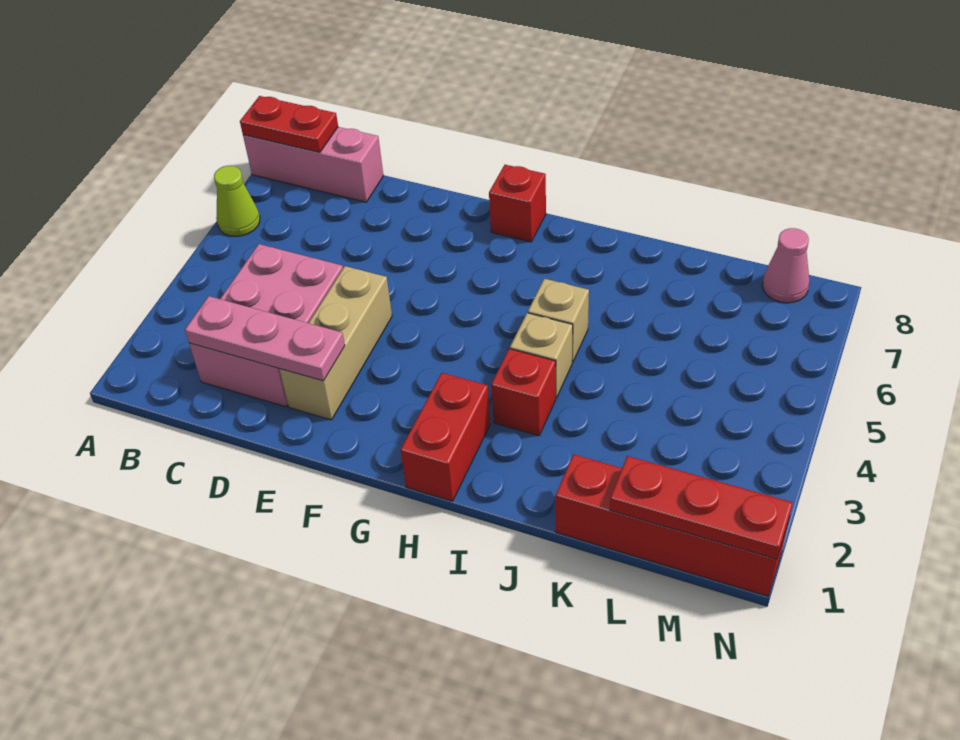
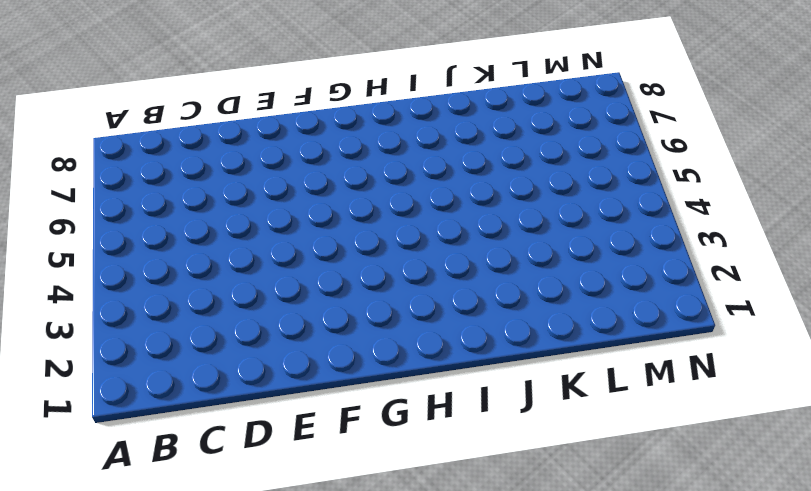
none -> lime cone A6 level 1
none -> pink brick A8:C8 level 1
none -> pink brick C2:D4 level 1

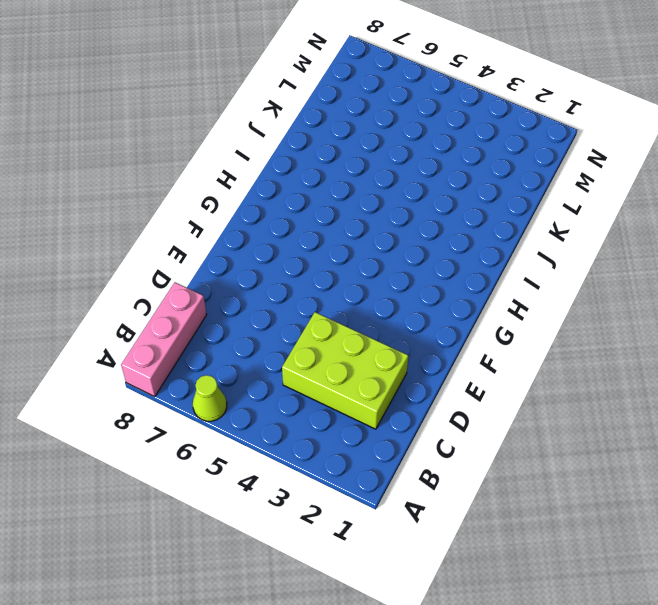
lime brick C2:D4 level 1 -> pink brick C2:D4 level 1
none -> tan brick E2:E4 level 1
none -> red brick G8 level 1
none -> red brick H1:H2 level 1

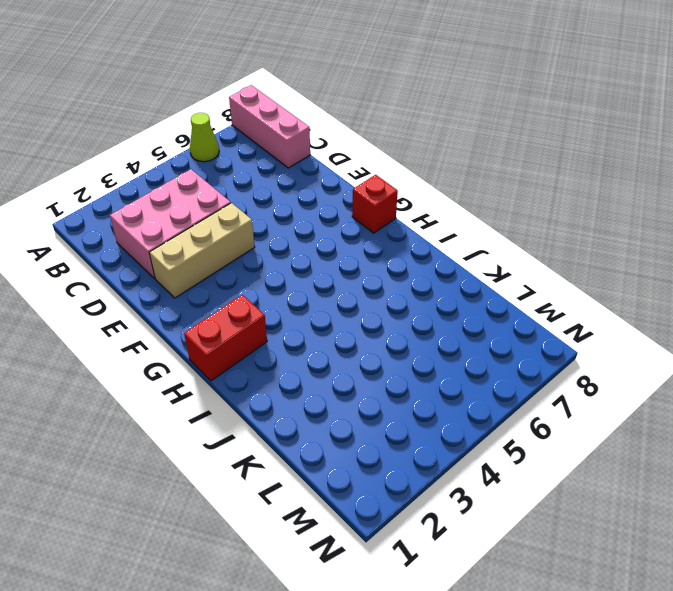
none -> red brick I3 level 1
none -> tan brick I4 level 1
none -> tan brick I5 level 1

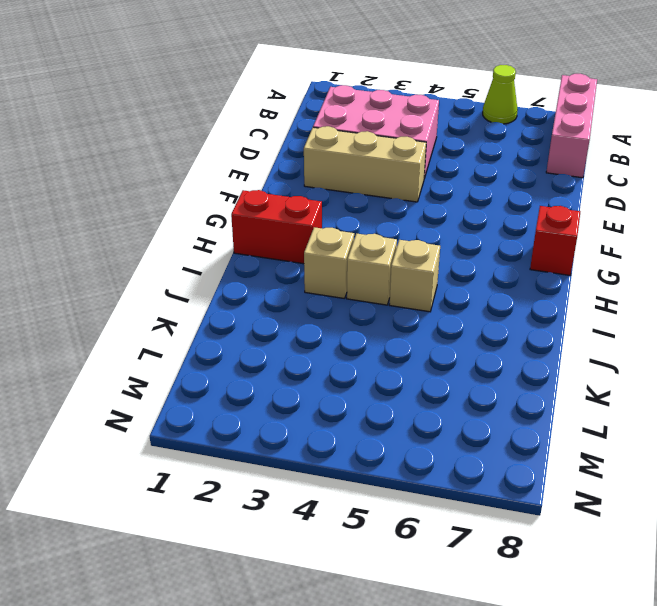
tan brick I3 level 1 -> red brick I3 level 1
none -> red brick K1:N1 level 1
none -> pink cone M8 level 1
none -> red plate A8:B8 level 2

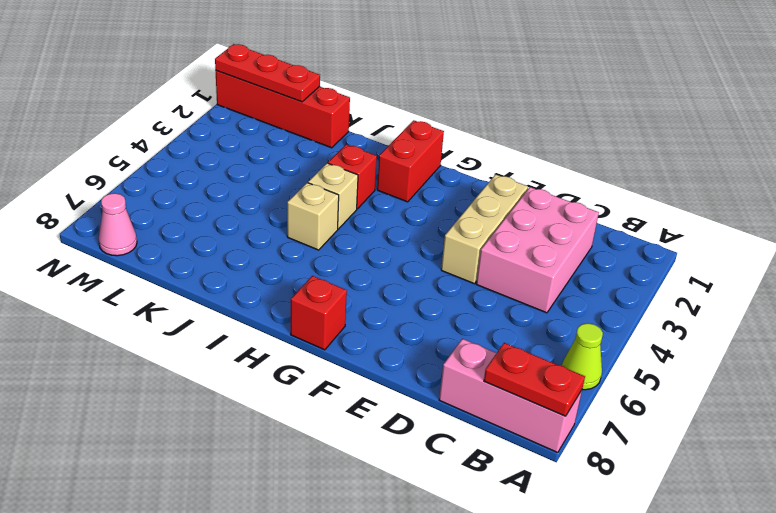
none -> pink plate C2:E2 level 2

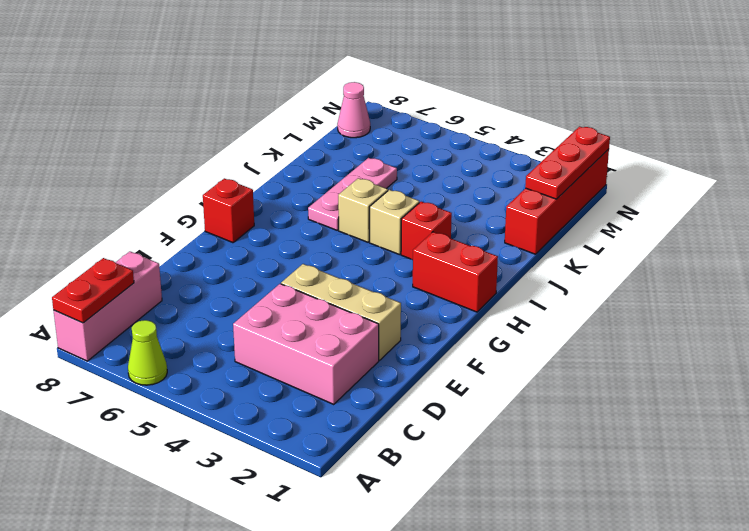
pink plate I6:K6 level 1 -> pink plate C2:E2 level 2

